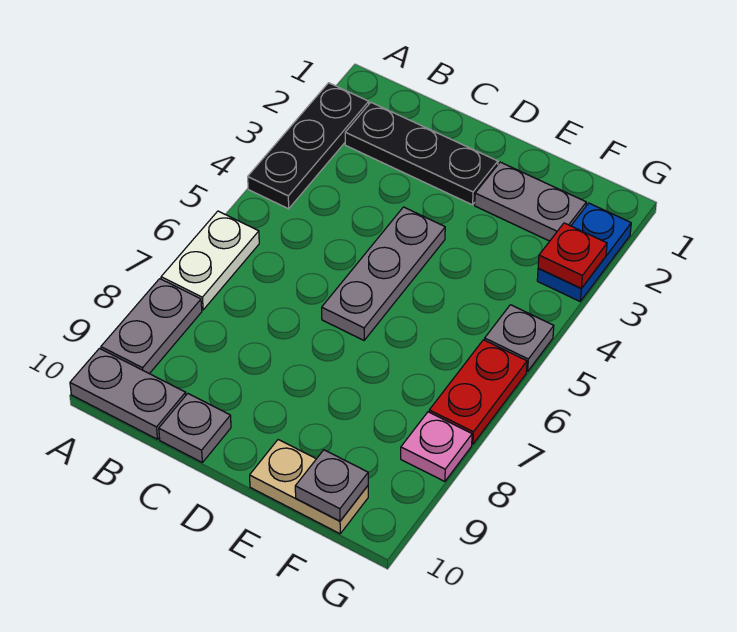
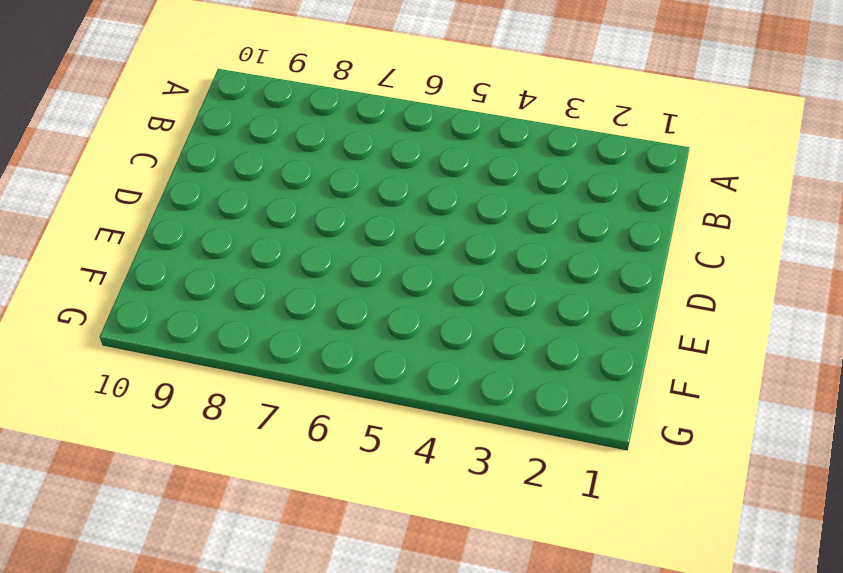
none -> black plate A2:A4 level 1
none -> white plate A6:A7 level 1
none -> grey plate A8:A9 level 1

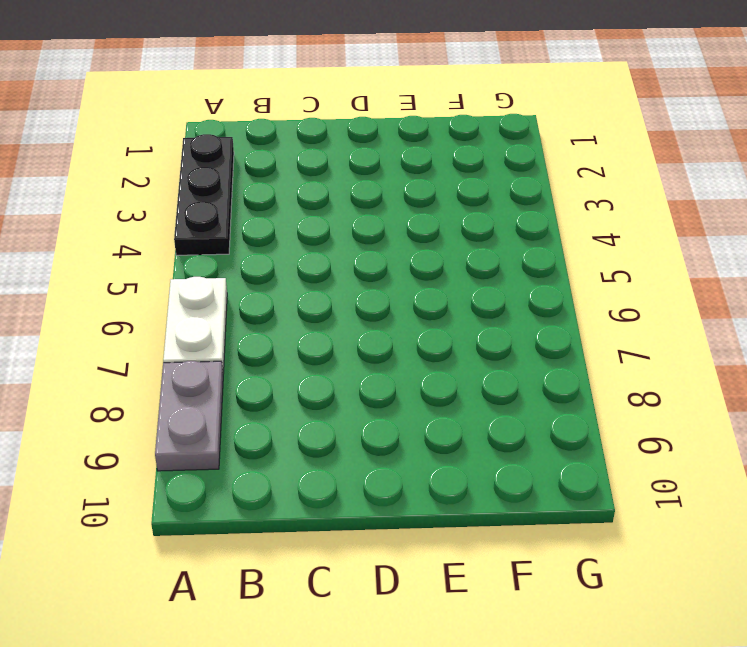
none -> grey plate A10:B10 level 1
none -> black plate B2:D2 level 1
none -> grey plate C10 level 1

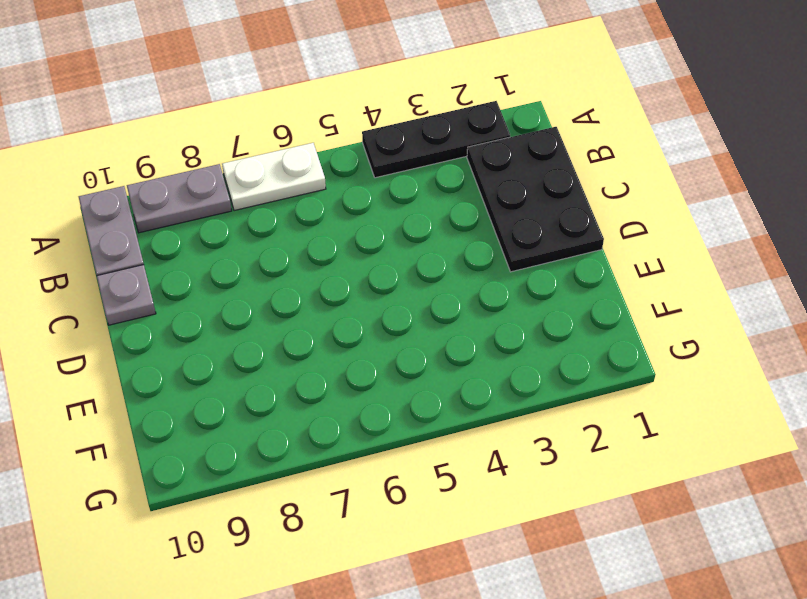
black plate B1:D2 level 1 -> black plate B2:D2 level 1
none -> grey plate D4:D6 level 1
none -> grey plate E2:F2 level 1
none -> tan plate E10:F10 level 1

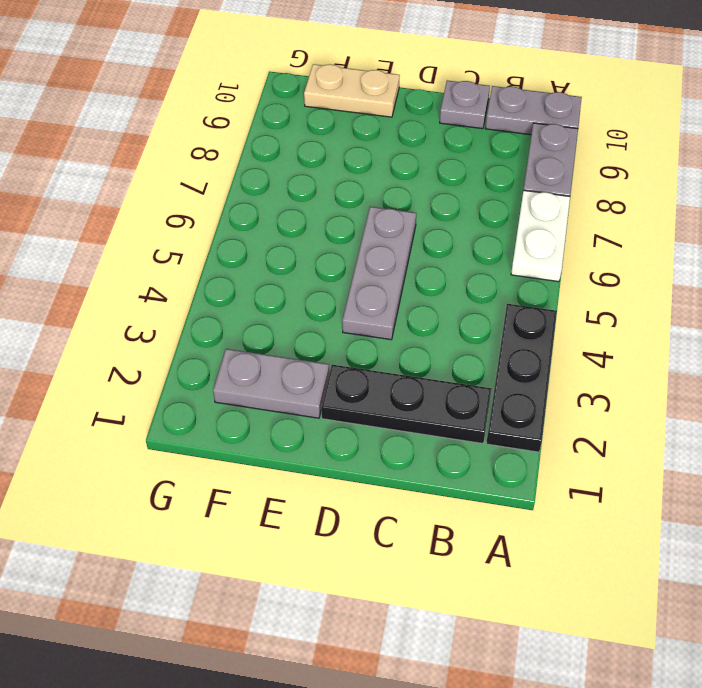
none -> blue plate G2:G3 level 1
none -> grey plate G5 level 1
none -> red plate G6:G7 level 1

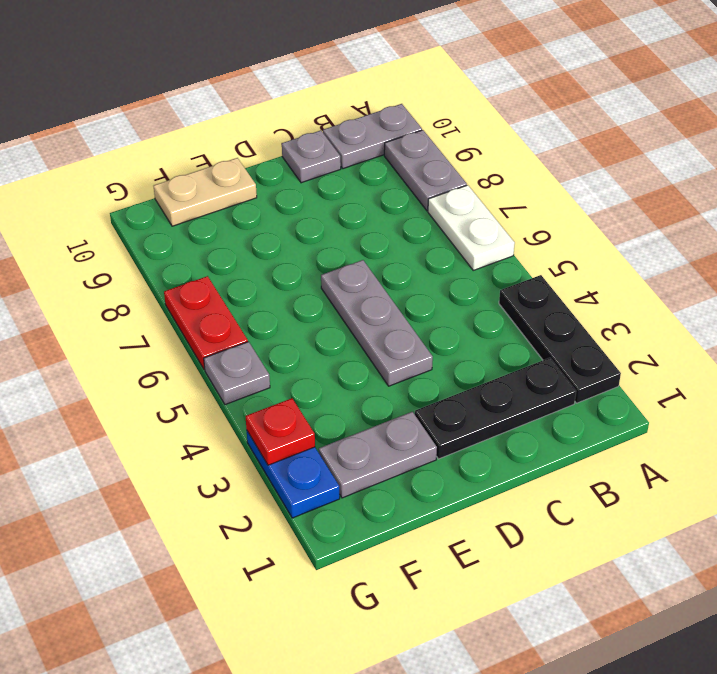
none -> pink plate G8 level 1
none -> grey plate F10 level 2

